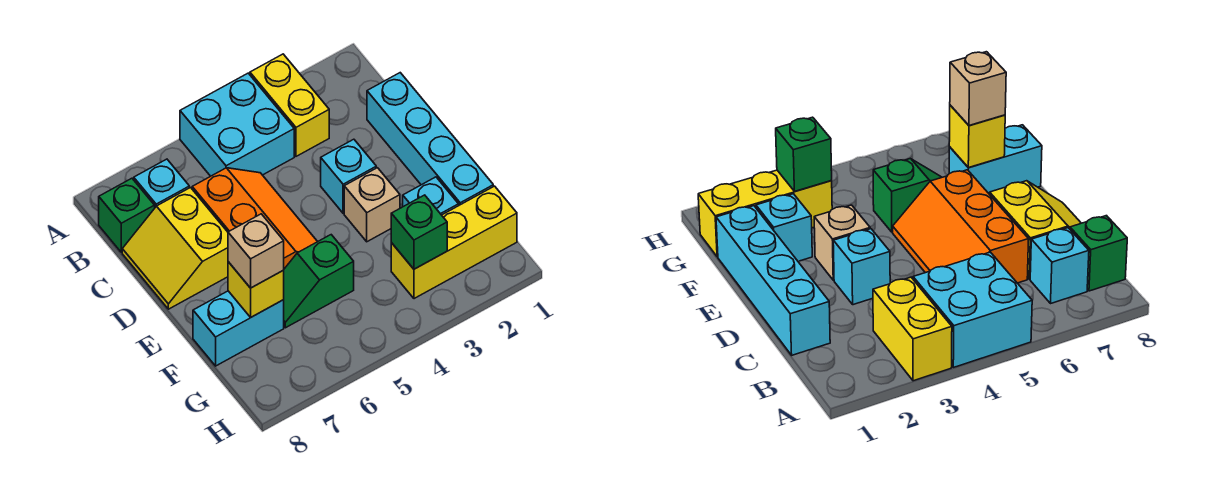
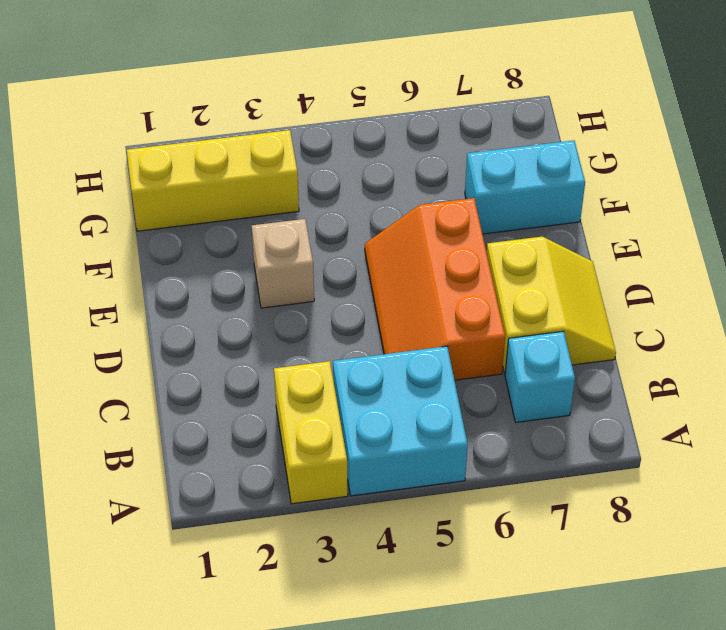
none -> green brick B8 level 1
none -> cyan brick C1:F1 level 1
none -> cyan brick D3 level 1

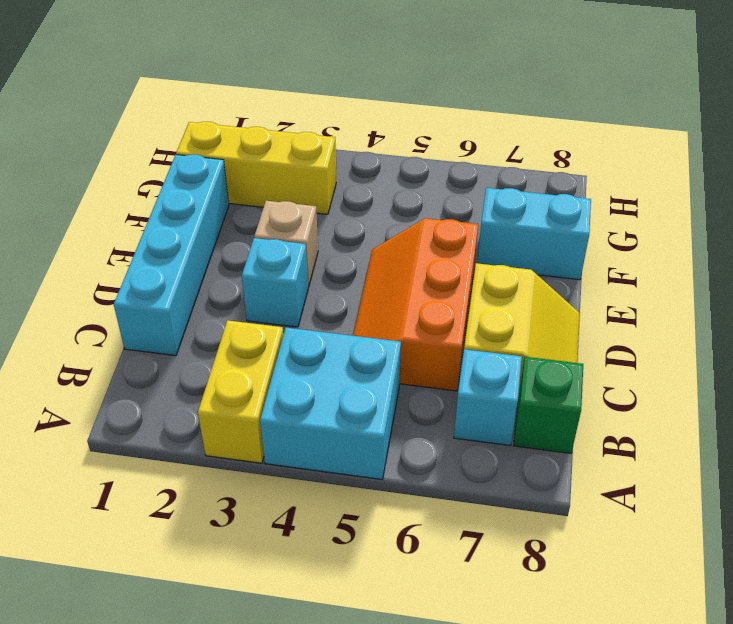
none -> cyan brick F2 level 1
none -> green slope F5:F6 level 1 top 5
none -> yellow brick F7 level 2

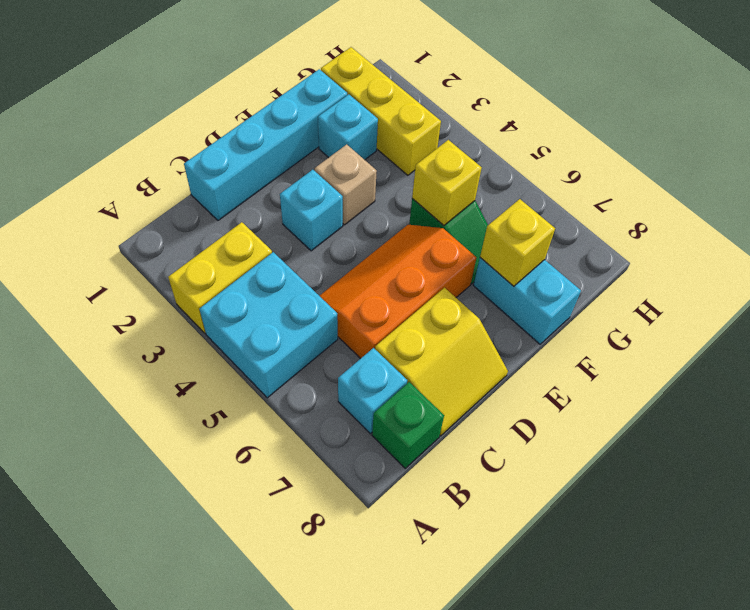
yellow brick F5 level 2 -> none
none -> green brick G3 level 2
none -> tan brick F7 level 3

